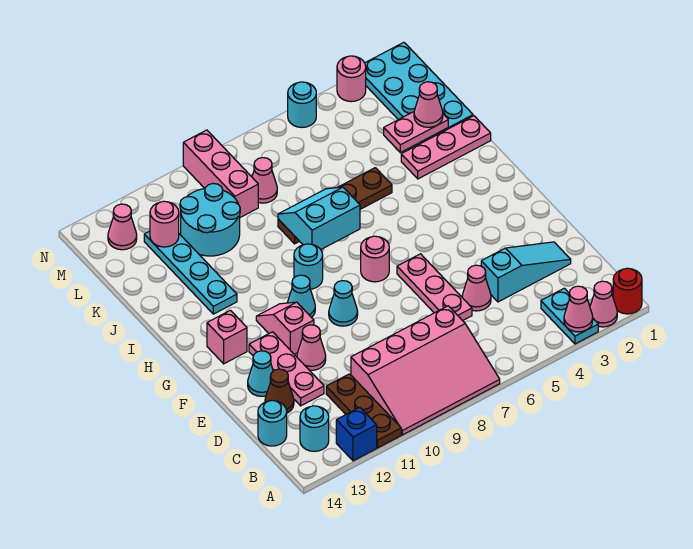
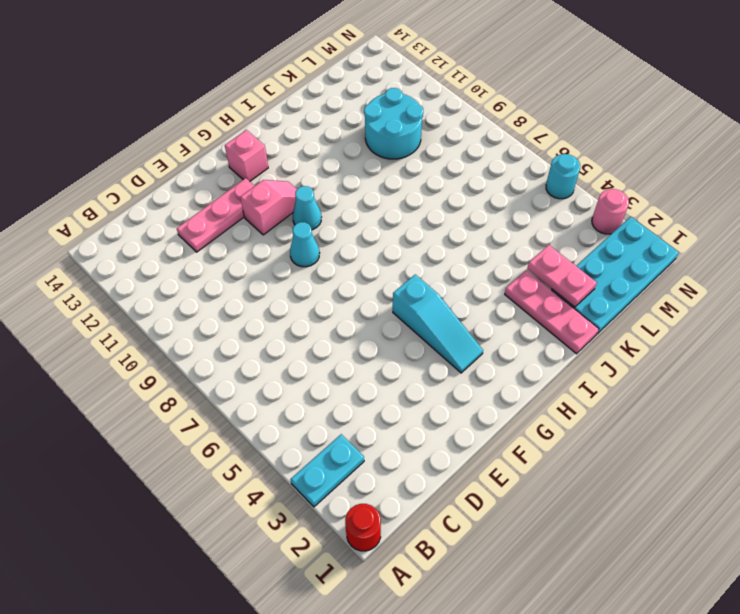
cyan slope G3:G5 level 1 top 5 -> cyan slope D2:D4 level 1 top 4
none -> pink cone A2 level 1
none -> pink slope A7:C10 level 1 top C
none -> brown plate A11:C11 level 1
none -> blue brick A12 level 1

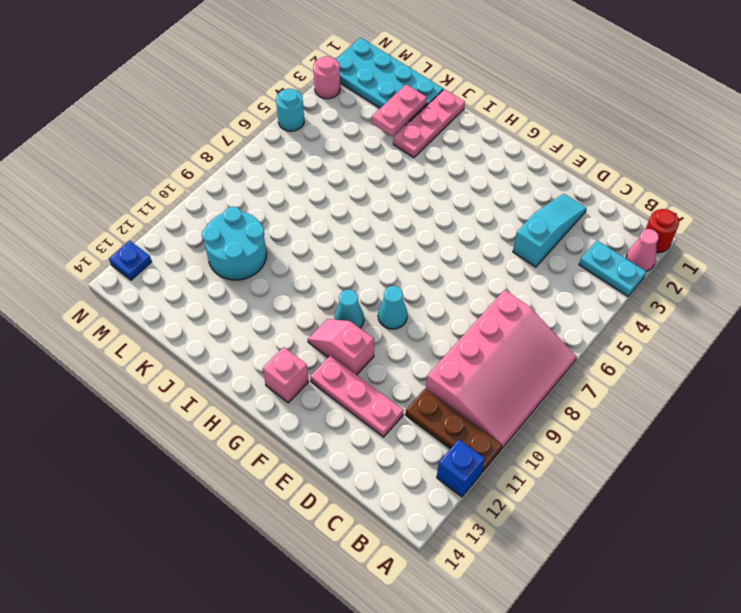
blue plate N13 level 1 -> none
none -> cyan round brick B13 level 1
none -> cyan round brick C14 level 1
none -> pink cone D5 level 1
none -> pink plate D6:F6 level 1

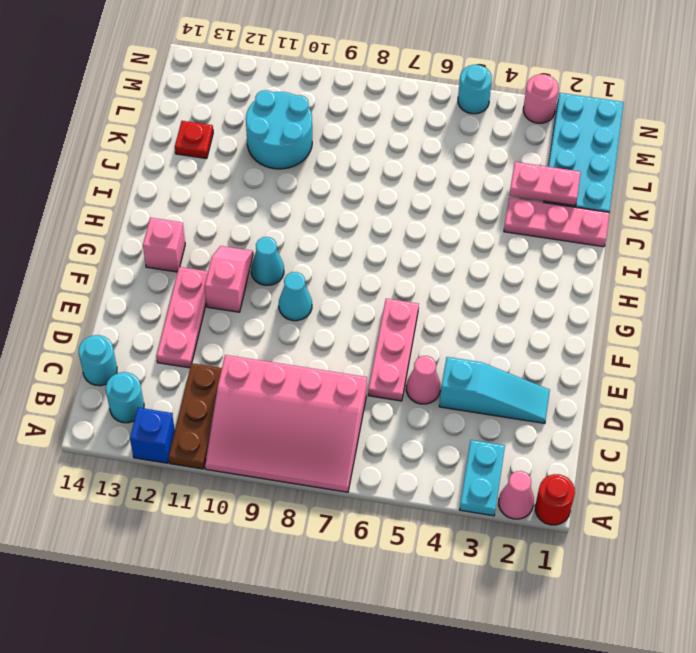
red plate K13 level 1 -> none
none -> brown cone D13 level 1
none -> pink cone E11 level 1
none -> cyan cone E13 level 1
none -> pink round brick G7 level 1

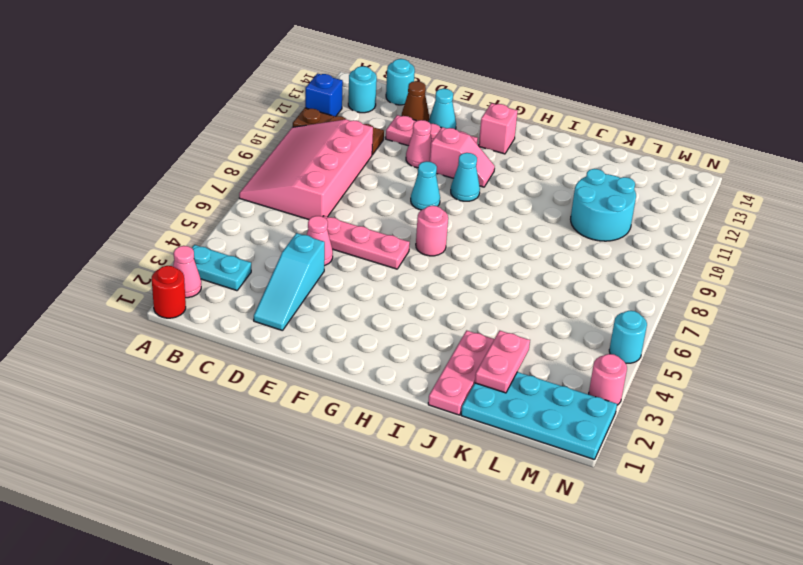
none -> cyan round brick H9 level 1
none -> cyan plate I12:L12 level 1
none -> brown plate J5:J8 level 1
none -> pink cone L8 level 1

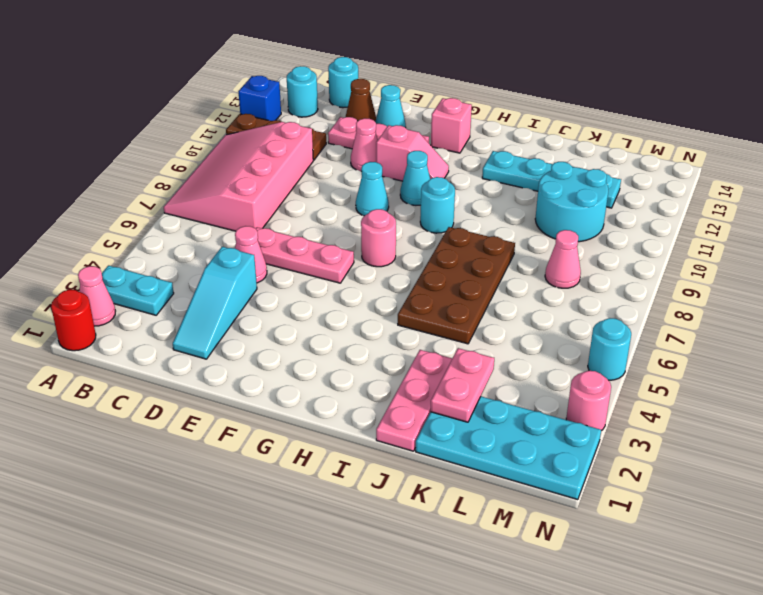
brown plate I5:J8 level 1 -> brown plate J5:J8 level 1
none -> pink brick L9:N9 level 1
none -> pink cone M13 level 1
none -> pink cone A3 level 2
none -> cyan slope I7:J8 level 2 top I

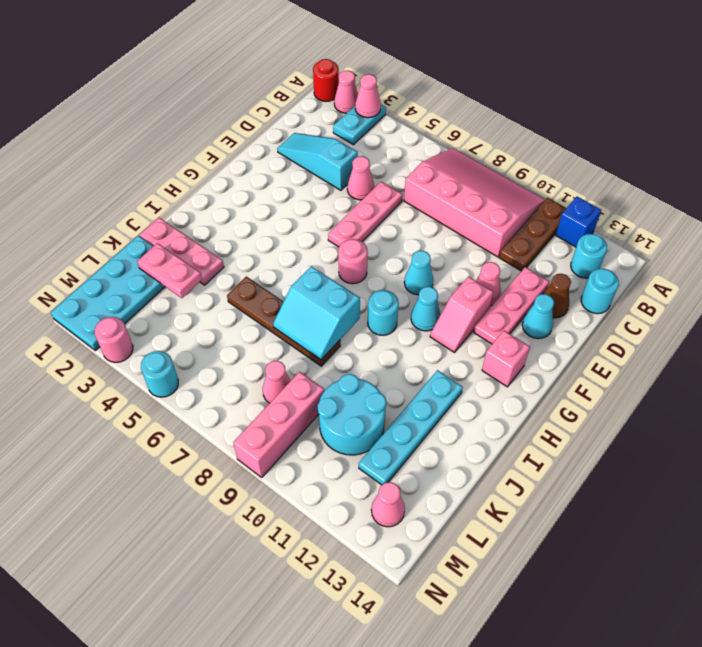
none -> pink round brick L12 level 2
none -> pink cone K2 level 3

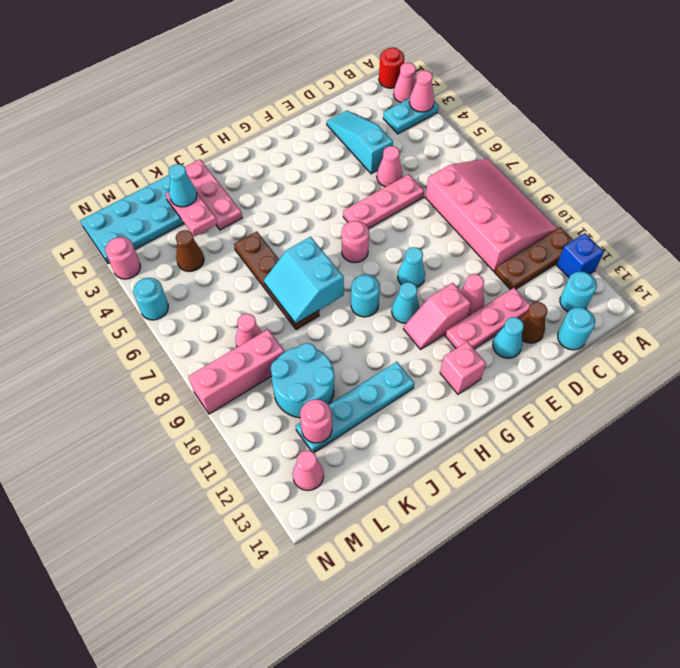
cyan cone K2 level 3 -> pink cone K2 level 3
brown cone L4 level 1 -> none

